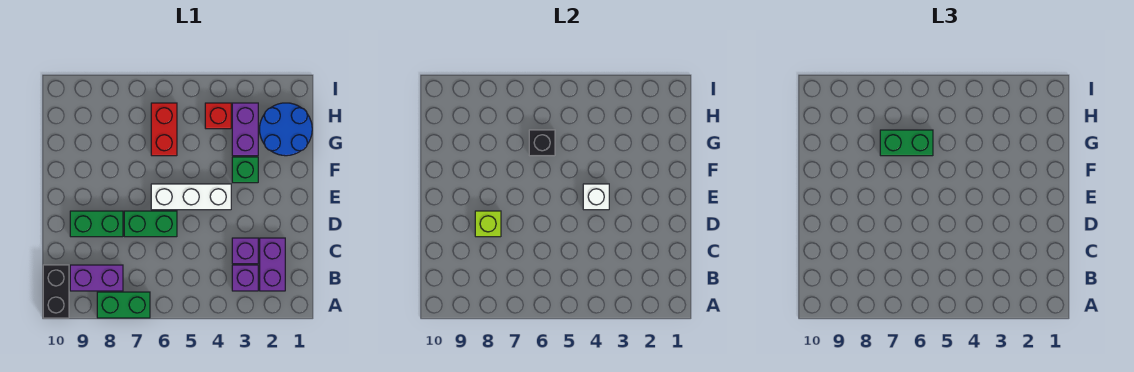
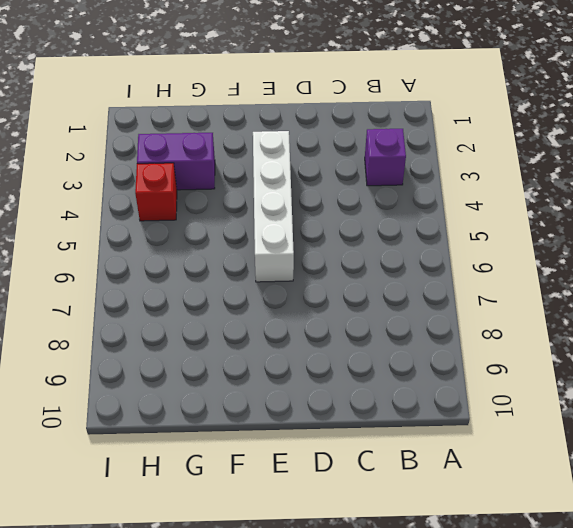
white brick E3:E6 level 1 -> white brick E4:E6 level 1
none -> green brick A7:A8 level 1
none -> black brick A10:B10 level 1
none -> purple brick B2:C2 level 1

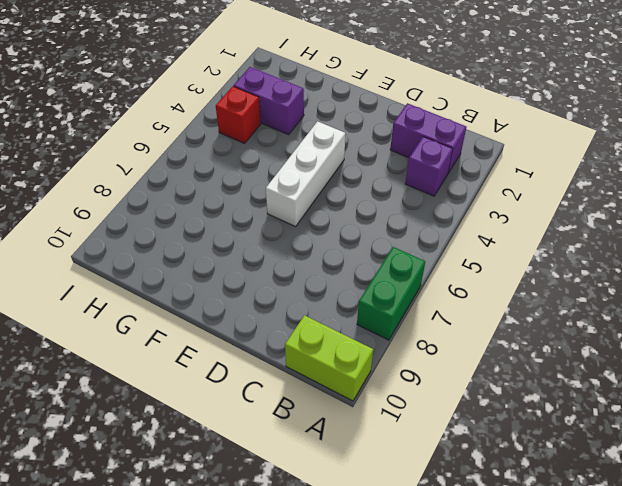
lime brick A10:B10 level 1 -> black brick A10:B10 level 1
none -> purple brick B8:B9 level 1
none -> purple brick C3 level 1
none -> green brick D6:D7 level 1

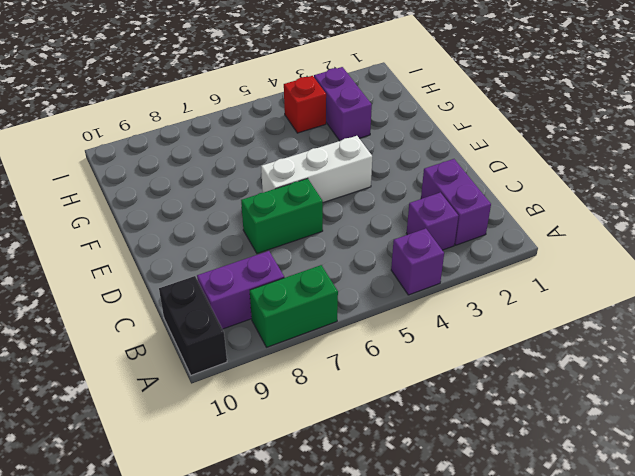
purple brick A4 level 1 -> purple brick C3 level 1
none -> green brick D8:D9 level 1
none -> green brick F3 level 1
none -> blue round brick G1:H2 level 1

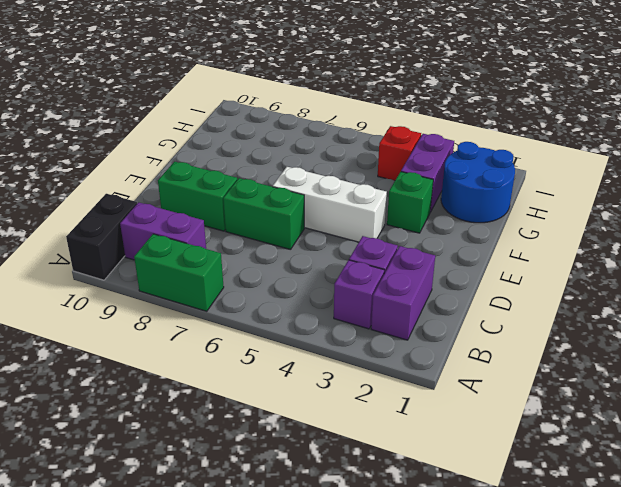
none -> red brick G6:H6 level 1
none -> lime brick D8 level 2
none -> white brick E4 level 2

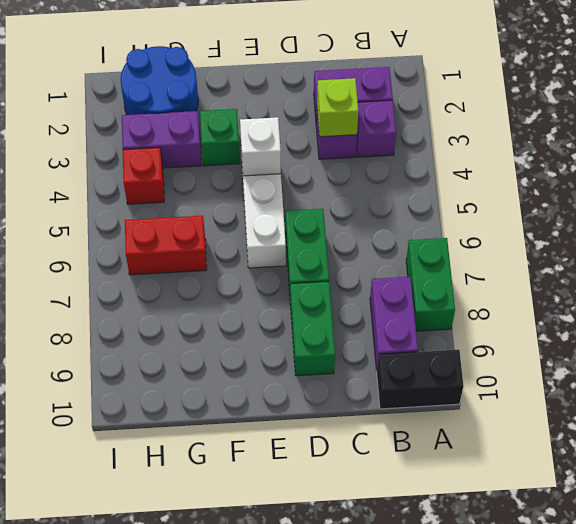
lime brick C3 level 2 -> lime brick D8 level 2
none -> black brick G6 level 2
none -> green brick G6:G7 level 3

